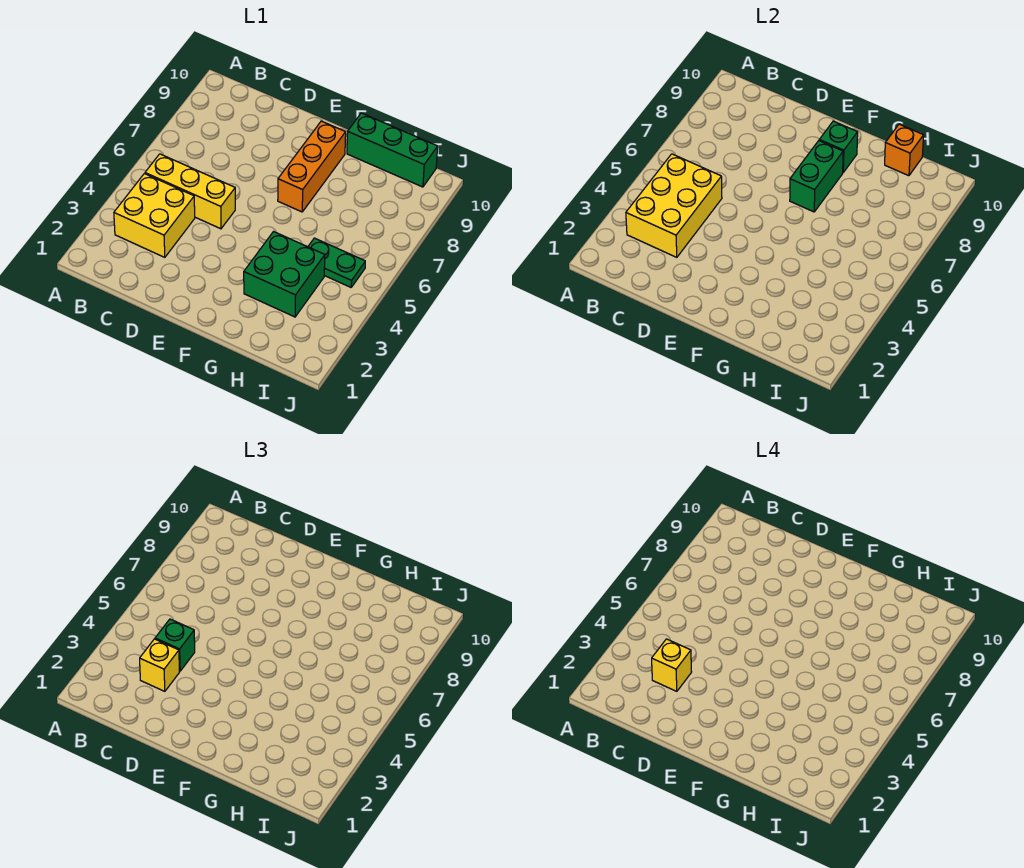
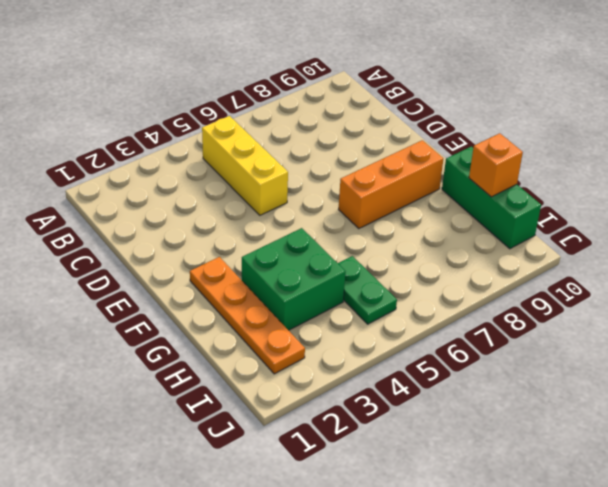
orange plate F2:I2 level 1 -> none
none -> yellow brick B3:C4 level 1
none -> yellow brick B3:C5 level 2
none -> green brick F7:F8 level 2

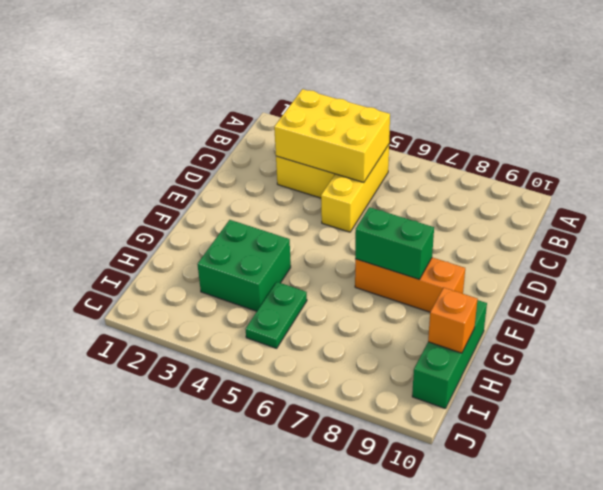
none -> green brick F9 level 2
none -> yellow brick C3 level 3
none -> green brick C4 level 3

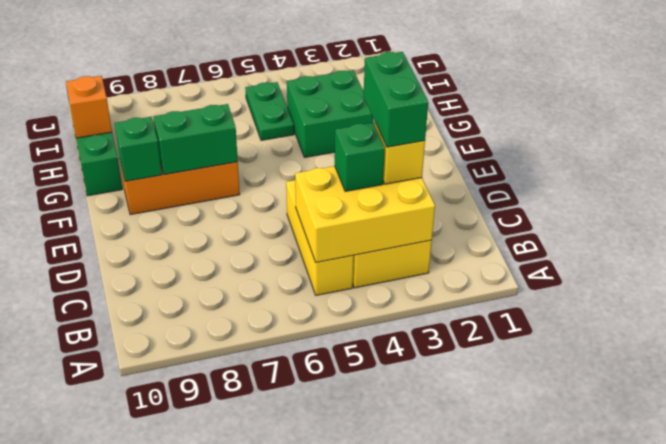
green brick C3:D3 level 4 -> yellow brick C3 level 4

